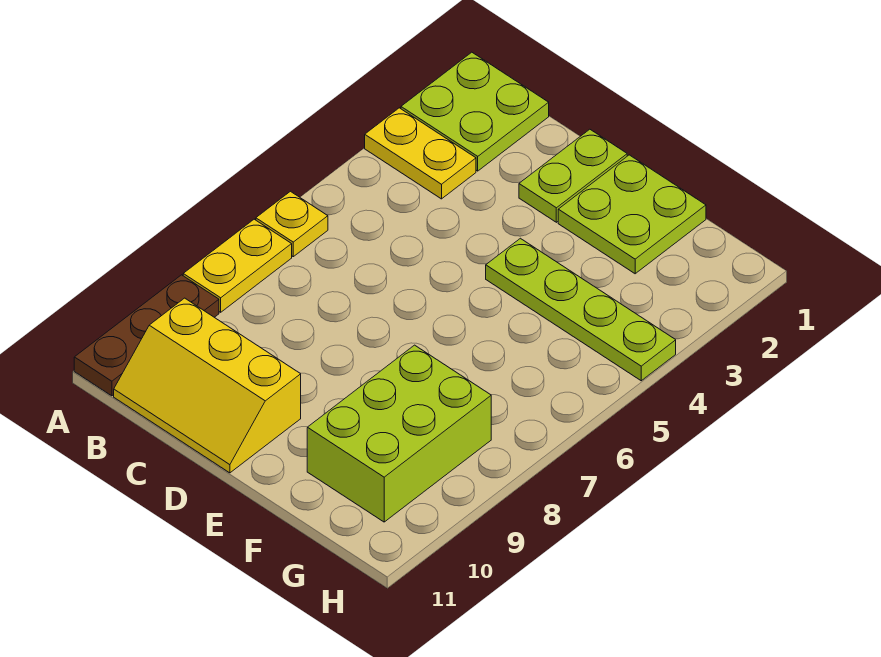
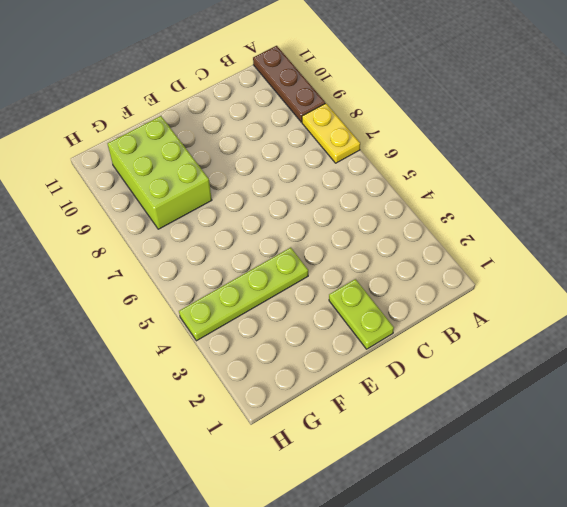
none -> lime plate A1:B2 level 1
none -> yellow plate A3:B3 level 1

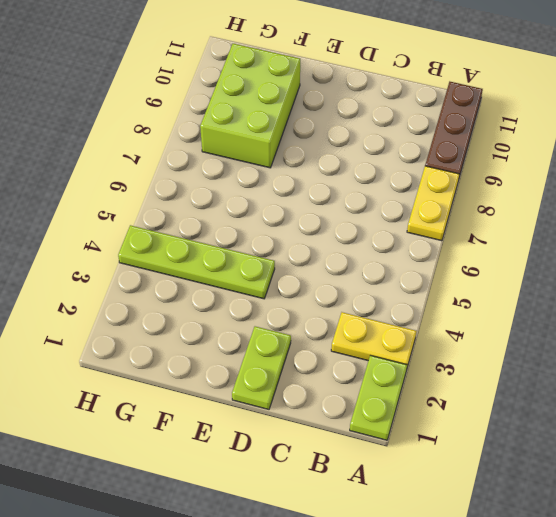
lime plate A1:A2 level 1 -> lime plate A1:B2 level 1
none -> yellow plate A6 level 1
none -> yellow slope B10:D11 level 1 top 10

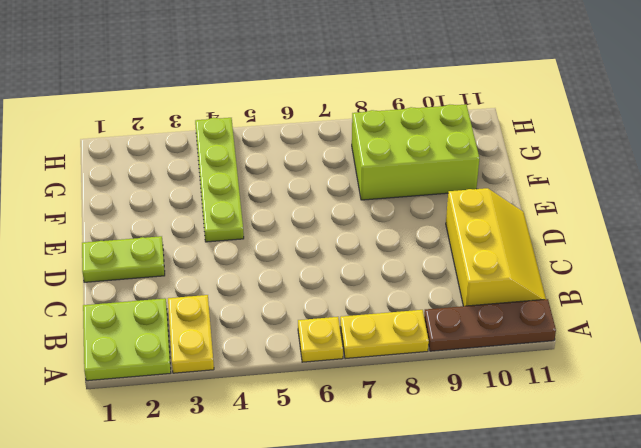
none -> lime plate E1:F2 level 1

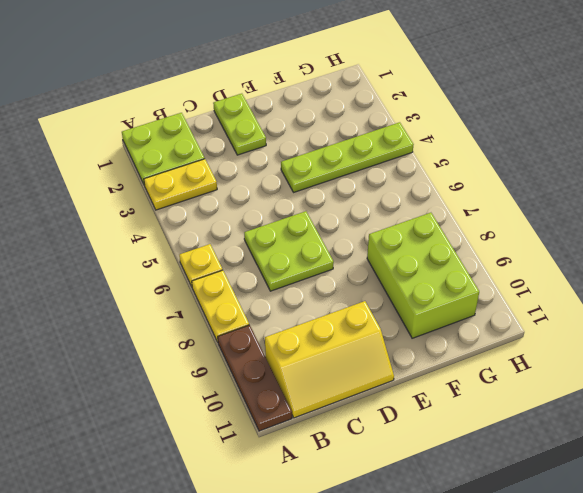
lime plate C6:D7 level 1 -> lime plate E1:F2 level 1

